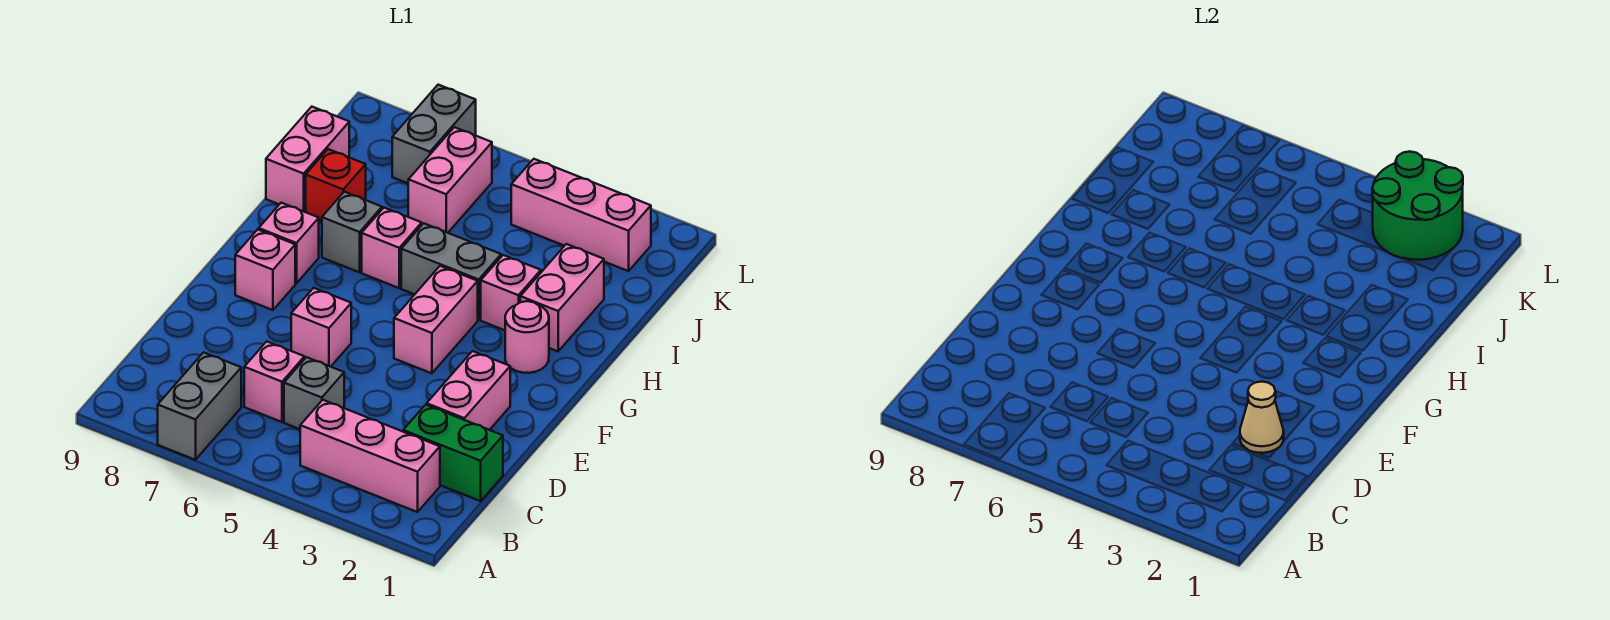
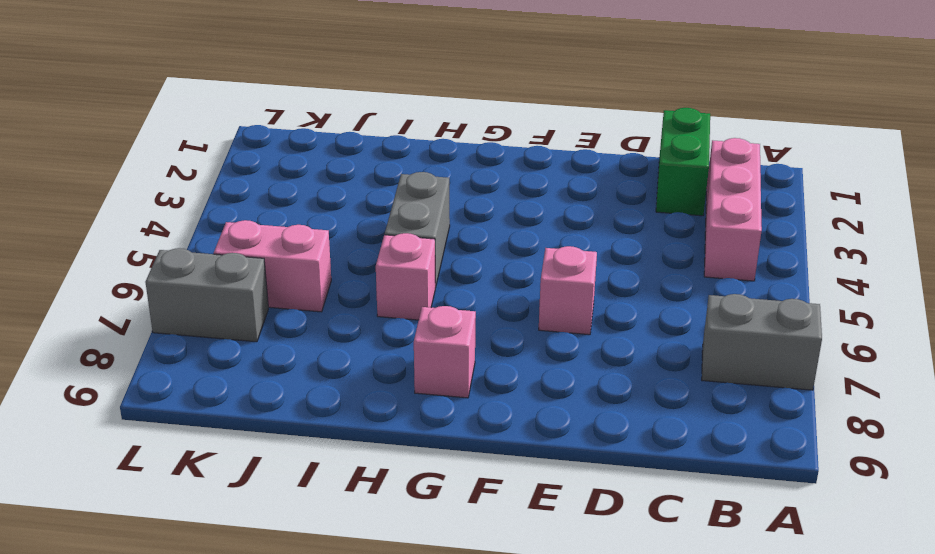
none -> grey brick C5 level 1
none -> pink brick C6 level 1
none -> pink brick D2:E2 level 1

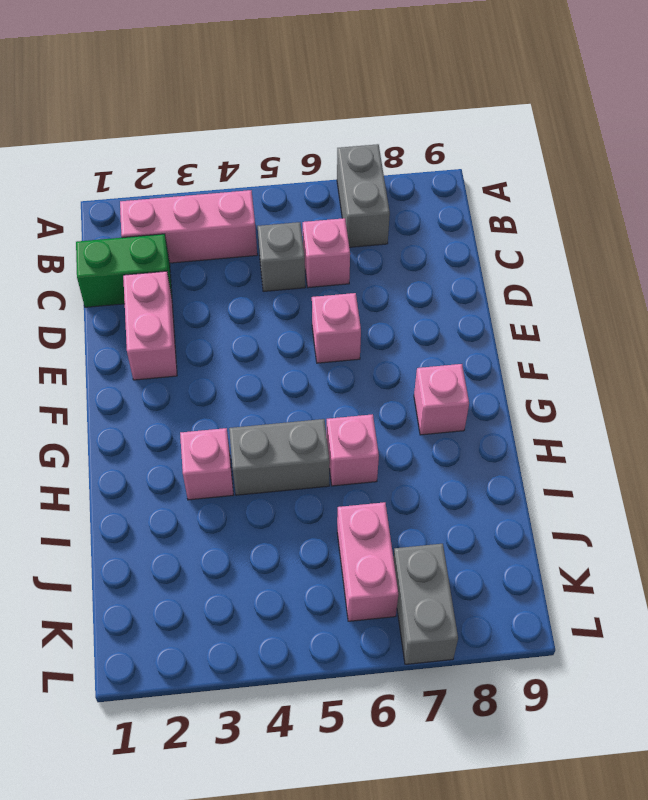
none -> pink brick F4:G4 level 1
none -> pink brick F8 level 1
none -> pink round brick G2 level 1

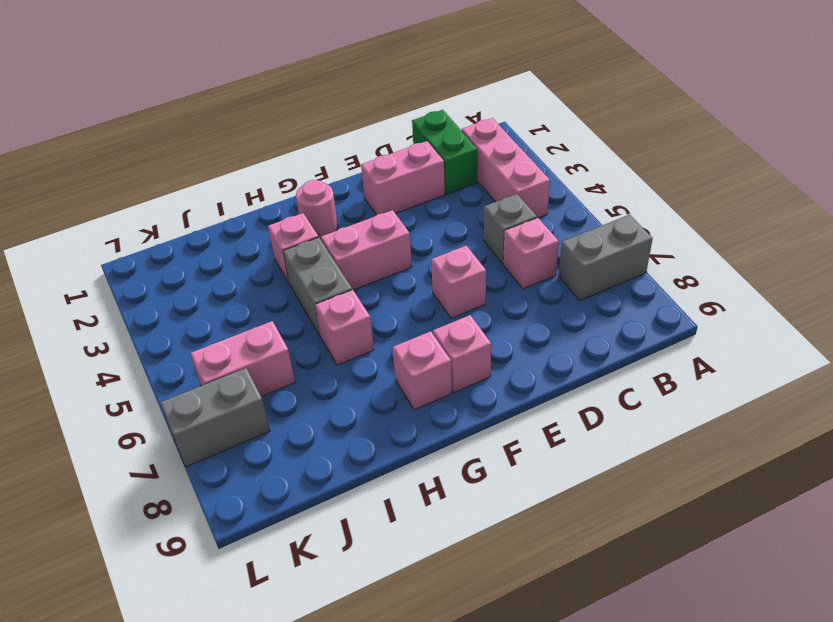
none -> pink brick H2:I2 level 1
none -> grey brick H7 level 1
none -> red brick I8 level 1

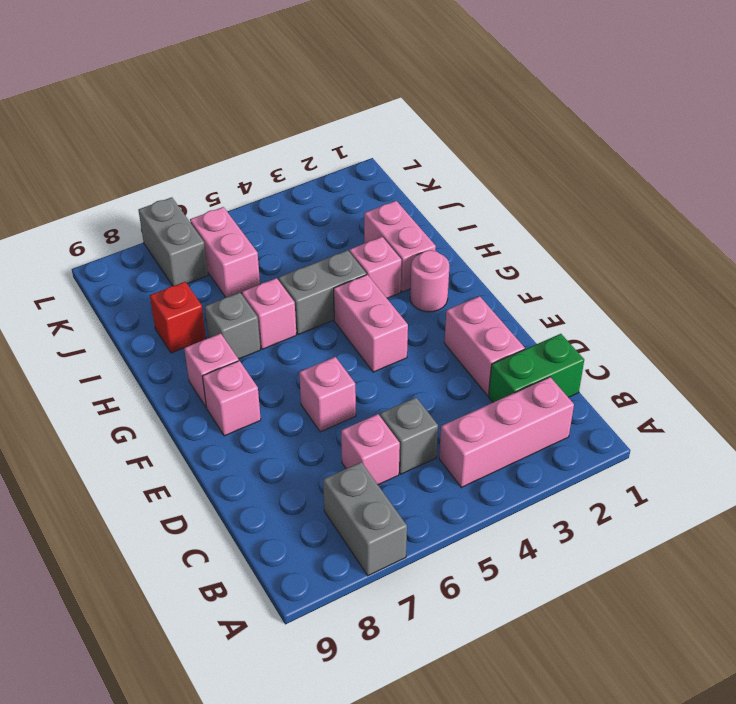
none -> pink brick I9:J9 level 1
none -> pink brick K2:K4 level 1
none -> tan cone D2 level 2

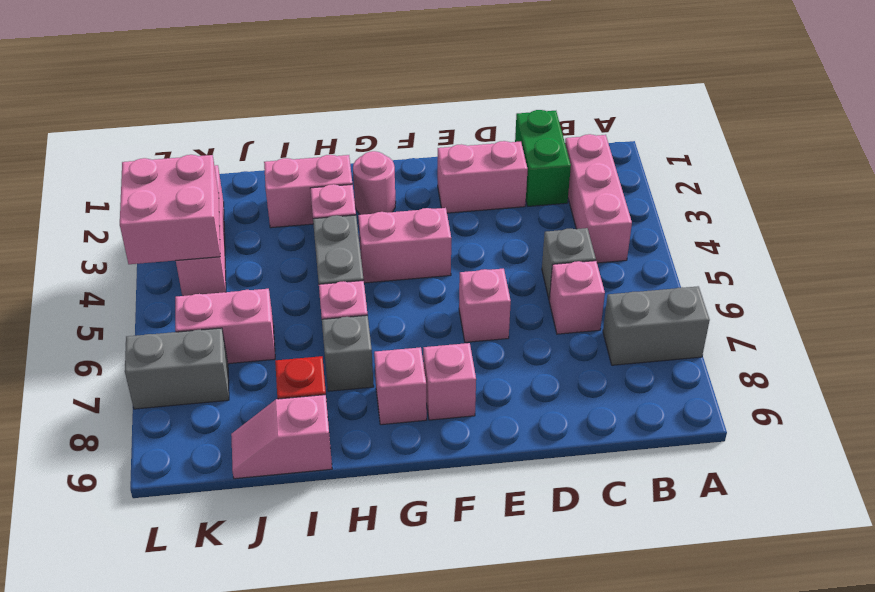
pink slope I9:J9 level 1 top I -> pink brick I9:J9 level 1
pink brick K3:L4 level 2 -> green round brick K2:L3 level 2
none -> tan cone D2 level 2

